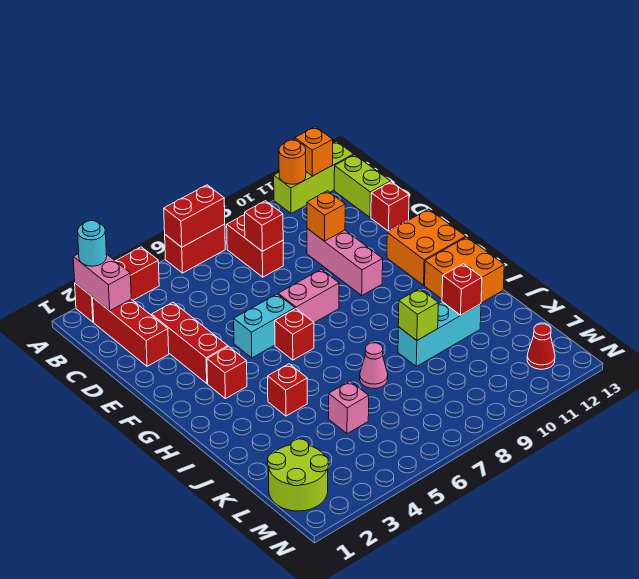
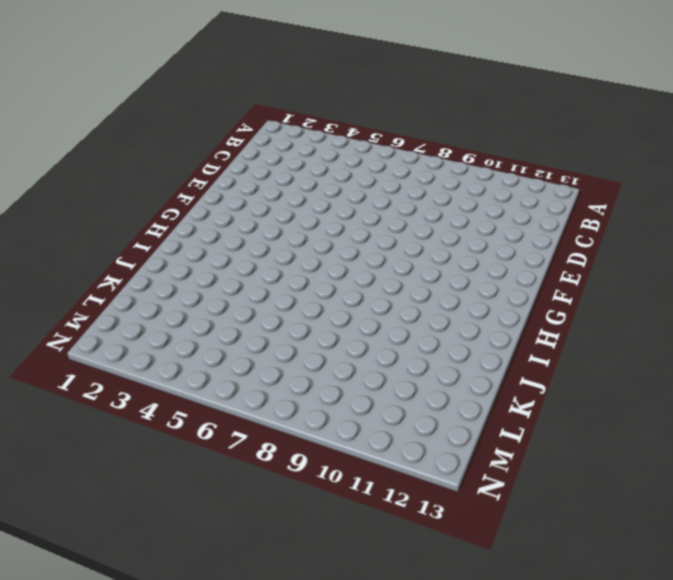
none -> red brick A2:A4 level 1
none -> red brick A6:A7 level 1
none -> lime brick A11:A13 level 1
none -> red brick B2:D2 level 1

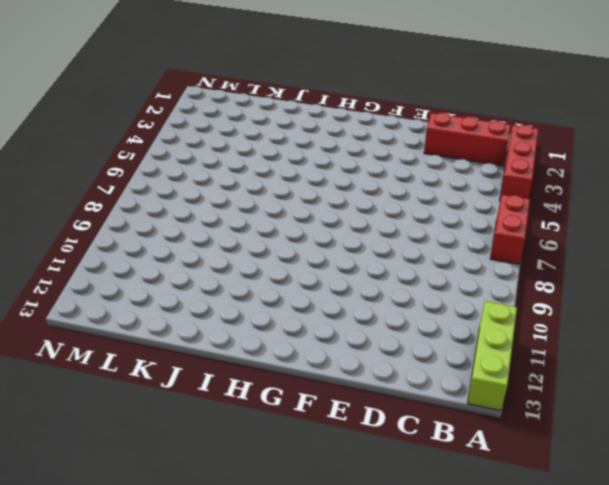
none -> red brick B8:C8 level 1
none -> lime brick B13:C13 level 1
none -> red brick D3:F3 level 1
none -> pink brick D10:F10 level 1

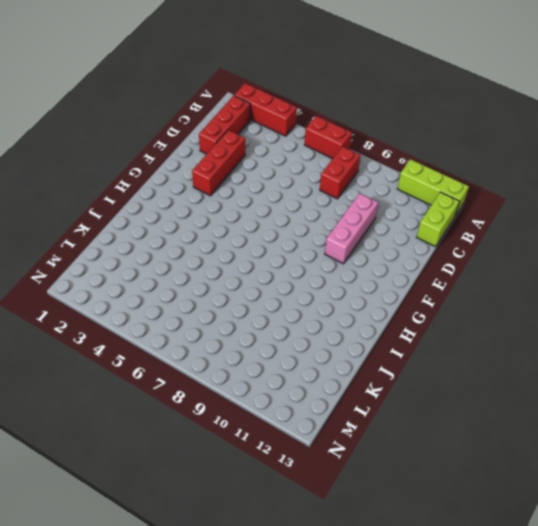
none -> red brick D13 level 1
none -> cyan brick F5:F6 level 1
none -> pink brick F7:F8 level 1
none -> orange brick F12:G13 level 1

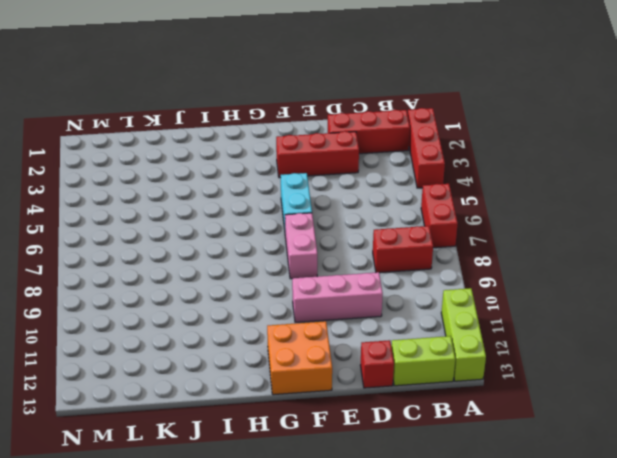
none -> red brick G3 level 1
none -> red brick G6 level 1
none -> orange brick H12:I13 level 1
none -> red brick I4 level 1

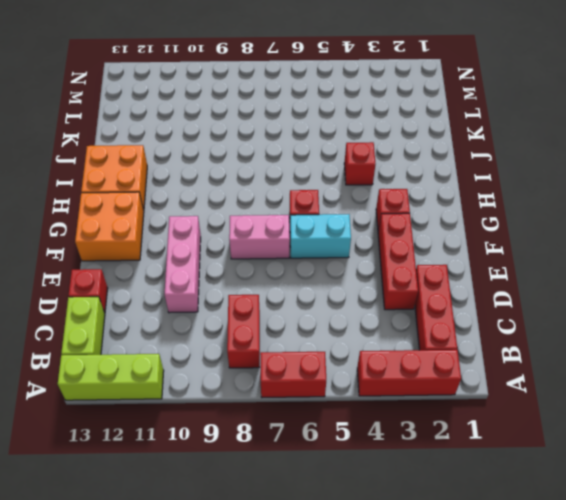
none -> pink cone J7 level 1
none -> cyan brick J9:J11 level 1
none -> pink brick K5 level 1
none -> lime round brick L1:M2 level 1

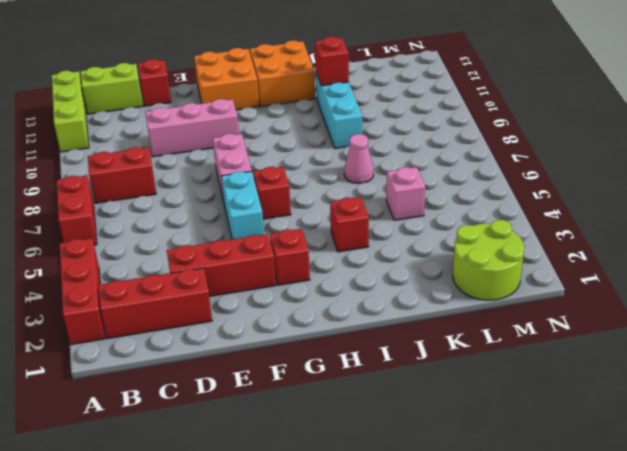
none -> red cone M12 level 1
none -> pink brick A2:B2 level 2
none -> red brick A6:A7 level 2
none -> orange round brick A11 level 2

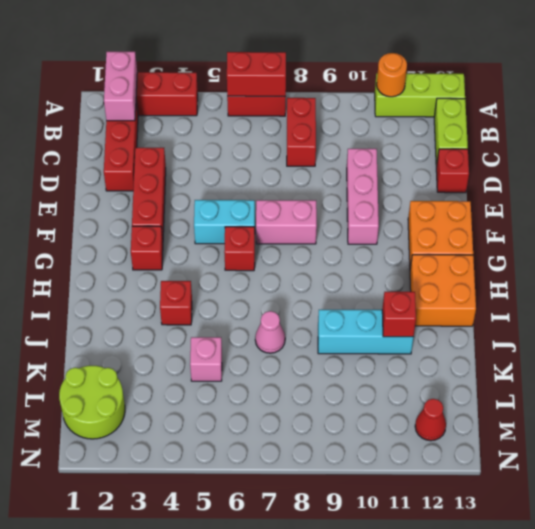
none -> orange brick A12 level 2
none -> red brick C8 level 2
none -> orange brick D10 level 2
none -> lime brick J9 level 2

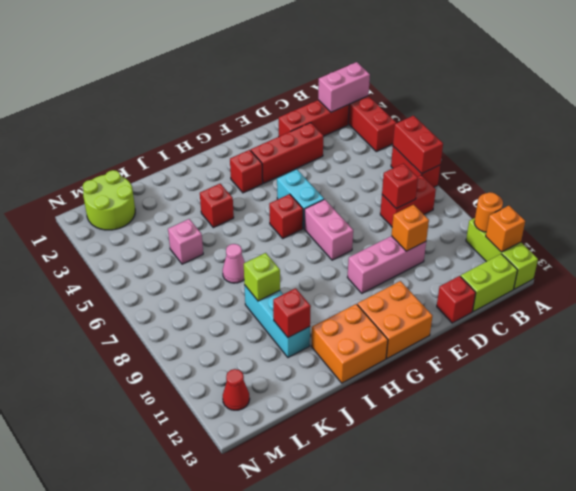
none -> cyan round brick A2 level 3

